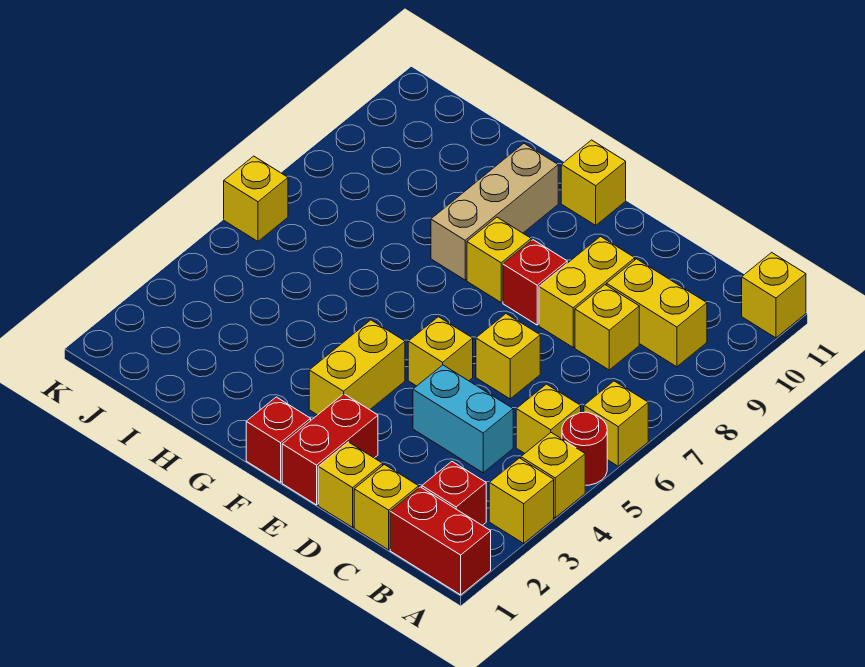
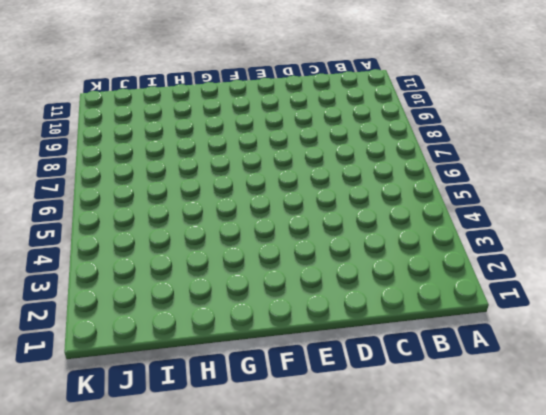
none -> red brick A1:B1 level 1
none -> yellow brick A3 level 1
none -> yellow brick A4 level 1

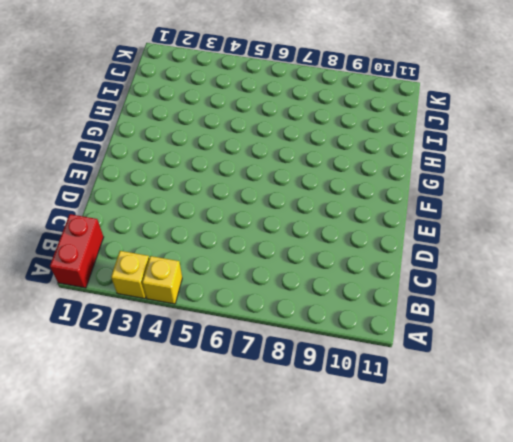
none -> red round brick A5 level 1
none -> yellow brick A6 level 1
none -> yellow brick A11 level 1

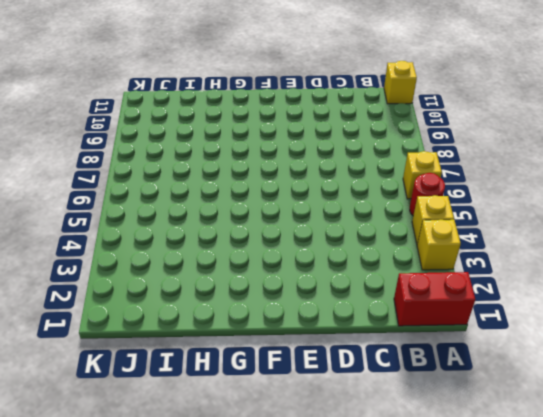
none -> red brick B2 level 1
none -> yellow brick B5 level 1
none -> yellow brick B9:C9 level 1

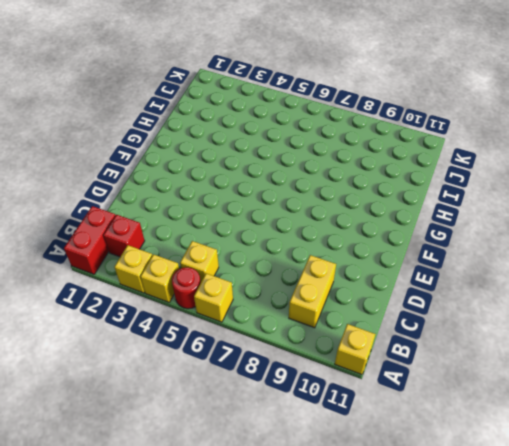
none -> yellow brick C1 level 1
none -> cyan brick C4:D4 level 1
none -> yellow brick C8 level 1

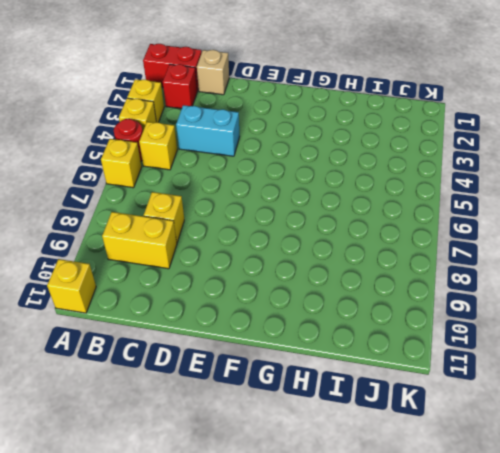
tan brick C1 level 1 -> yellow brick C1 level 1
none -> yellow brick D1 level 1
none -> yellow brick D6 level 1
none -> yellow brick D8:D9 level 1

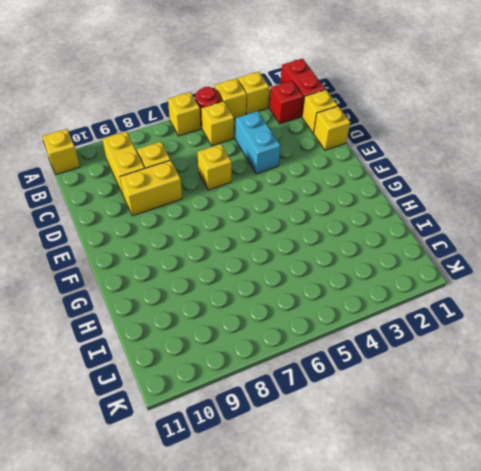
none -> red brick E1:E2 level 1
none -> yellow brick E5 level 1
none -> red brick E8 level 1

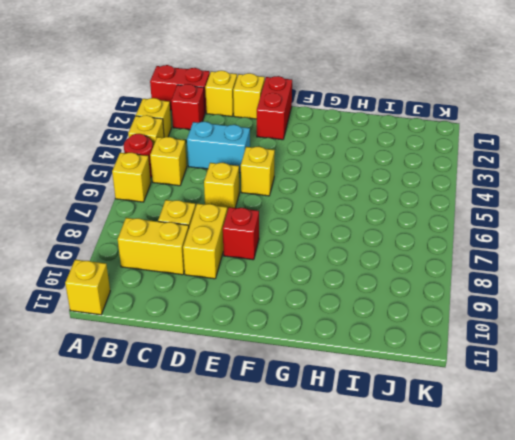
none -> red brick F1 level 1
none -> yellow brick F3:F4 level 1
none -> yellow brick F8 level 1

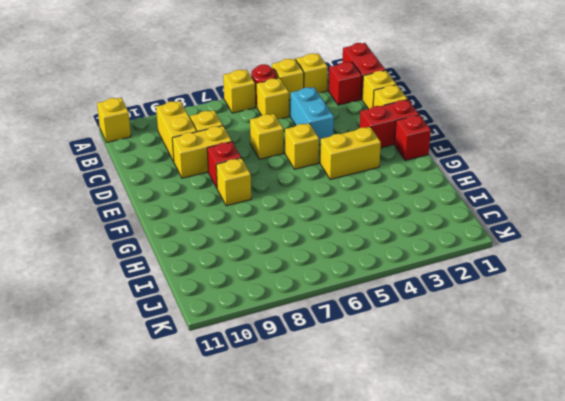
none -> yellow brick F11 level 1
none -> tan brick G8:G10 level 1
none -> yellow brick K6 level 1

